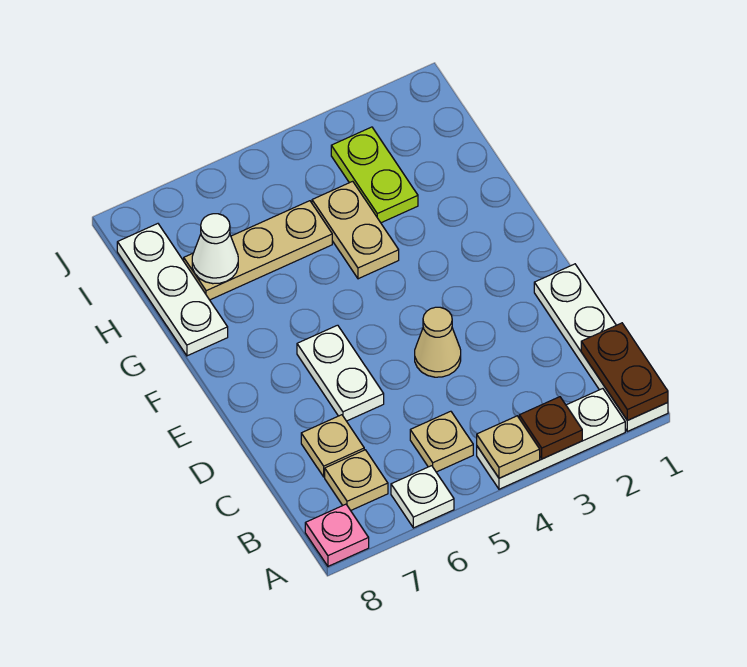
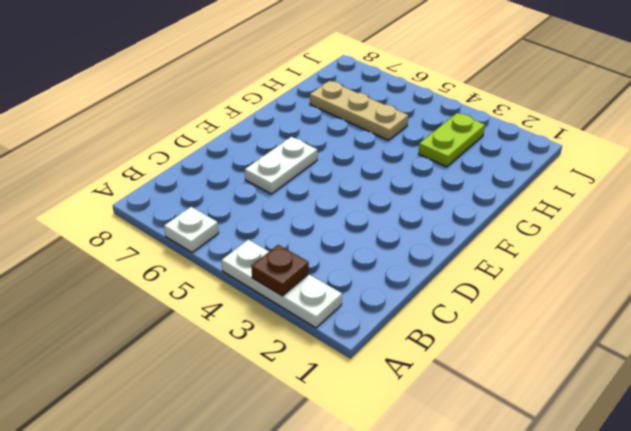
none -> white plate A1:D1 level 1
none -> pink plate A8 level 1
none -> tan plate B5 level 1

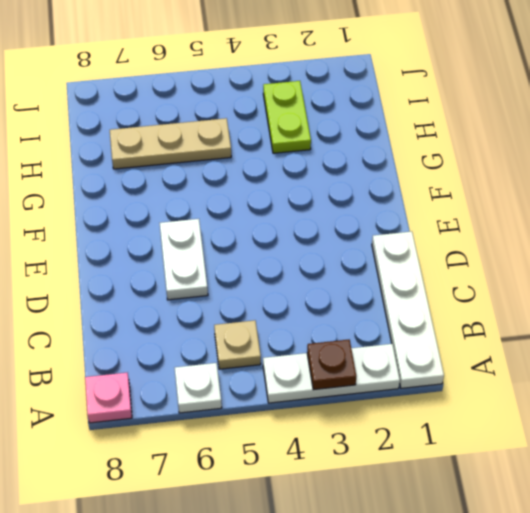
none -> tan plate B7 level 1
none -> tan plate C7 level 1
none -> tan cone D4 level 1

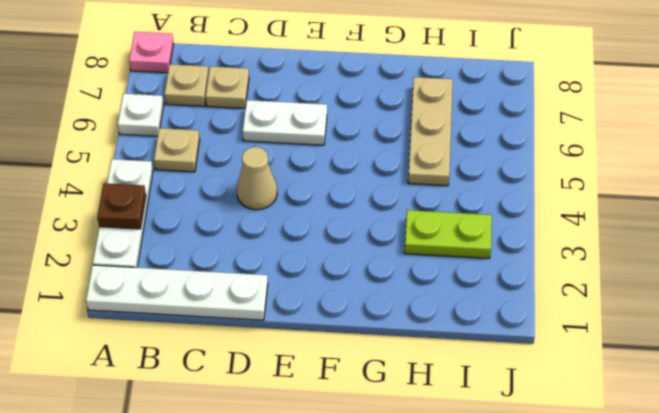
none -> tan plate G4:H4 level 1
none -> white plate G8:I8 level 1
none -> brown plate A1:B1 level 2

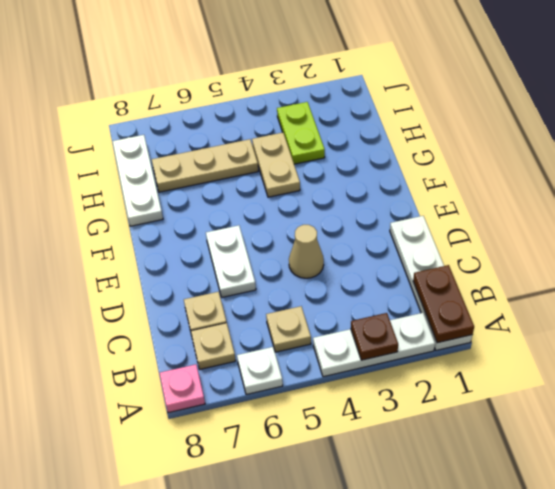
none -> tan plate A4 level 2
none -> white cone H7 level 2

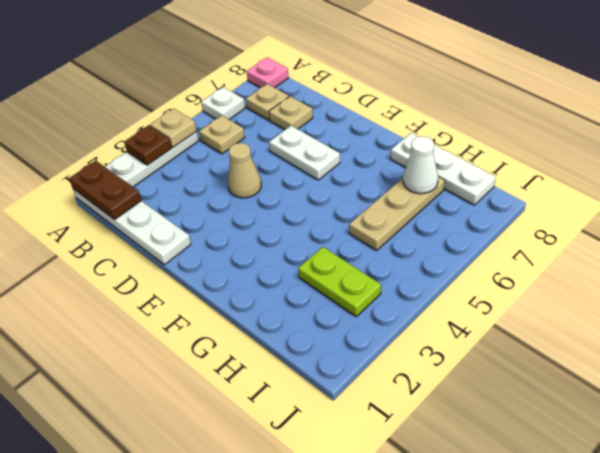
none -> tan plate G4:H4 level 1

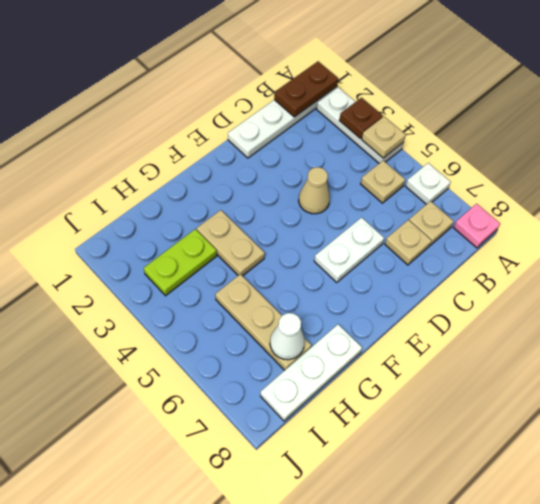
tan plate G3:G4 level 1 -> tan plate G4:H4 level 1

